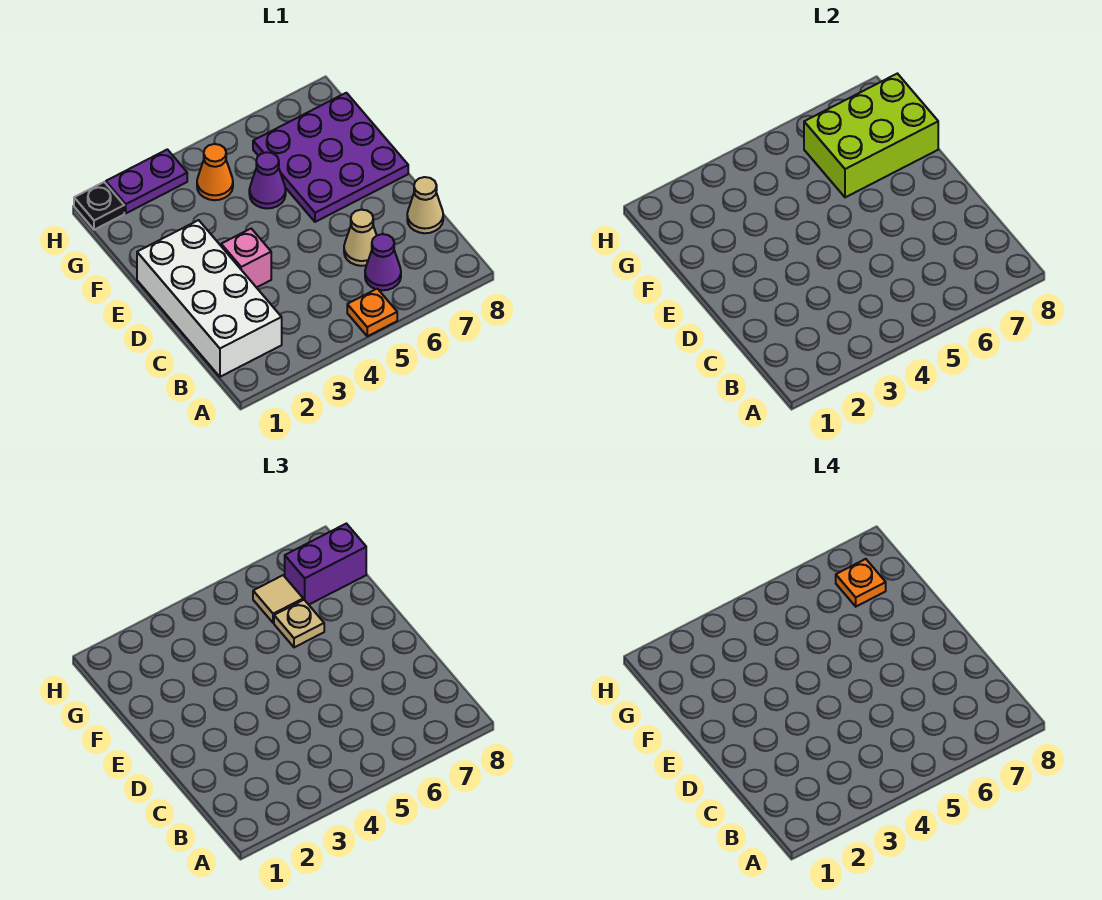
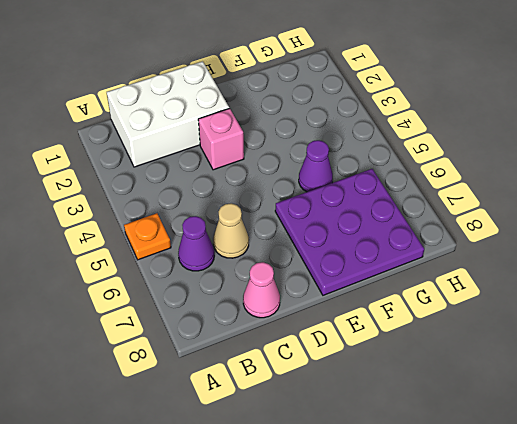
white brick B1:D2 level 1 -> white brick B1:E2 level 1
pink cone C8 level 1 -> tan cone C8 level 1
none -> orange cone G4 level 1
none -> black plate H1 level 1
none -> purple plate H2:H3 level 1

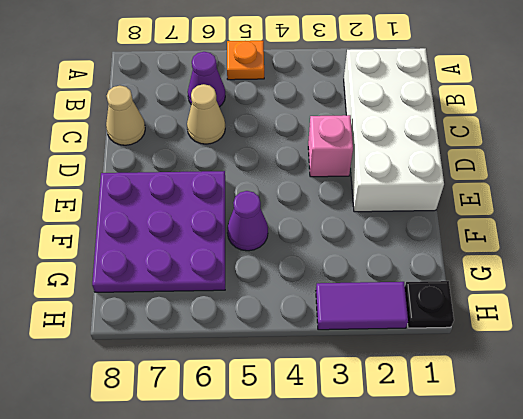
purple tile H2:H3 level 1 -> purple plate H2:H3 level 1
none -> orange cone G4 level 1
none -> lime brick F6:G8 level 2
none -> tan plate F6 level 3

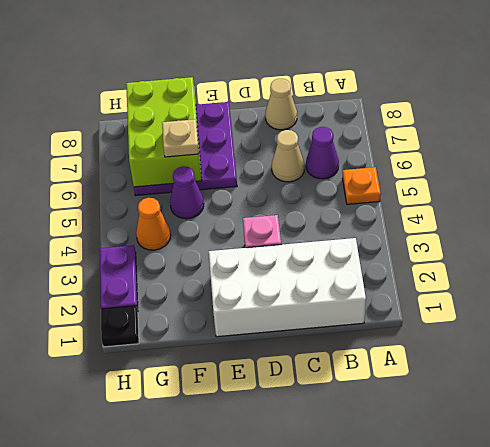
none -> tan tile G6 level 3
none -> purple brick G7:G8 level 3
none -> orange plate G7 level 4

